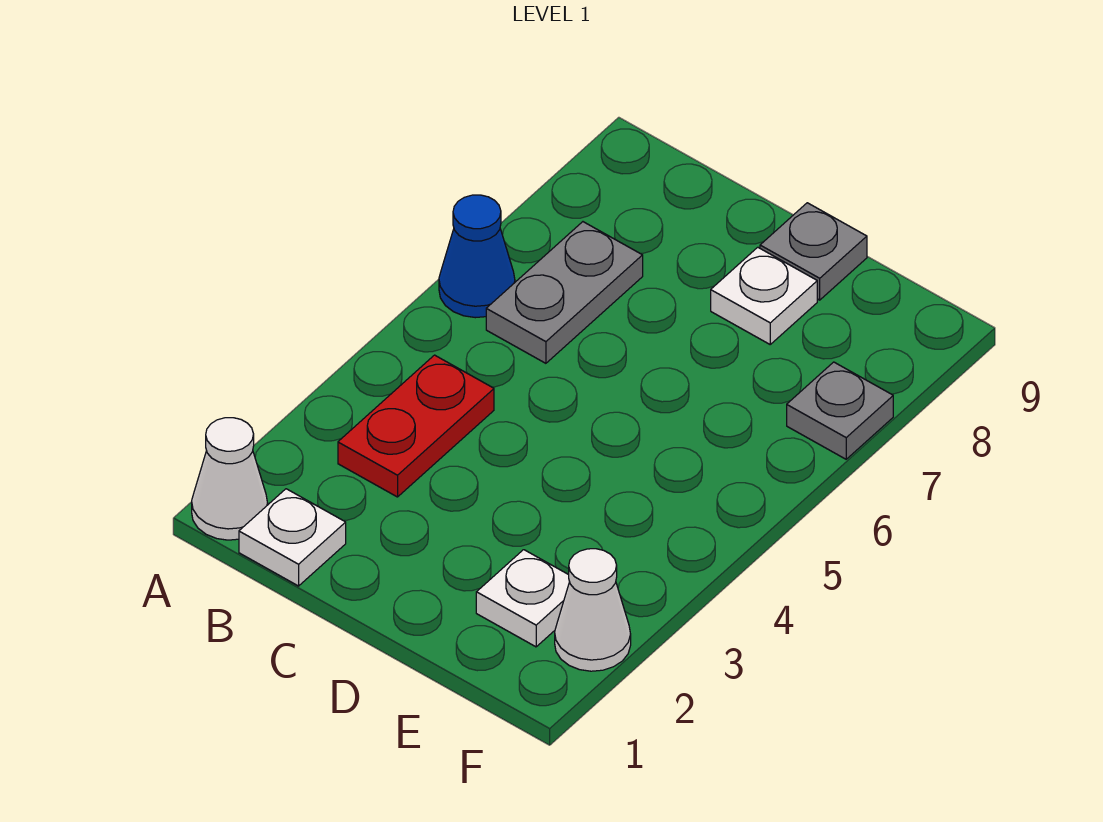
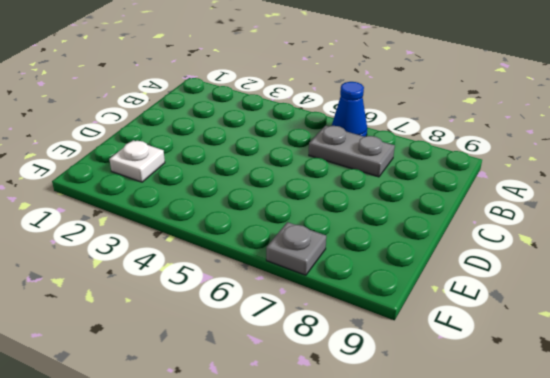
none -> white cone A1 level 1
none -> white plate B1 level 1

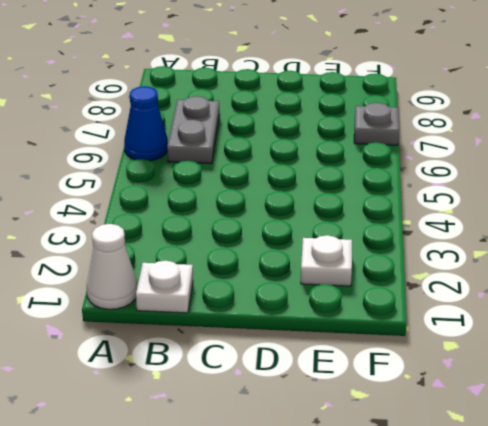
none -> red plate B3:B4 level 1
none -> white plate D8 level 1

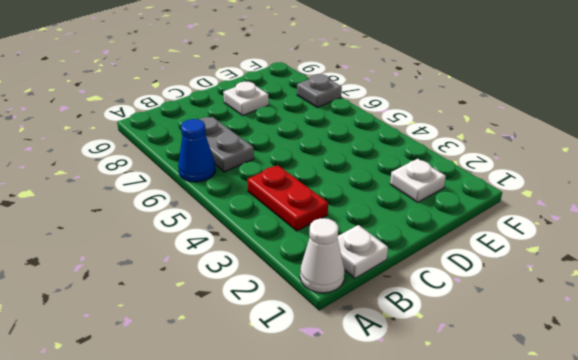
none -> grey plate D9 level 1
none -> white cone F2 level 1

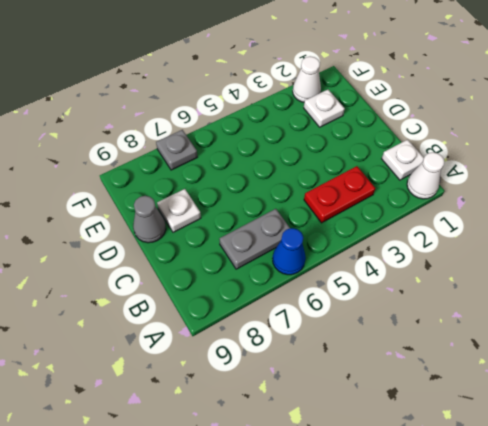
grey cone D9 level 1 -> grey plate D9 level 1

